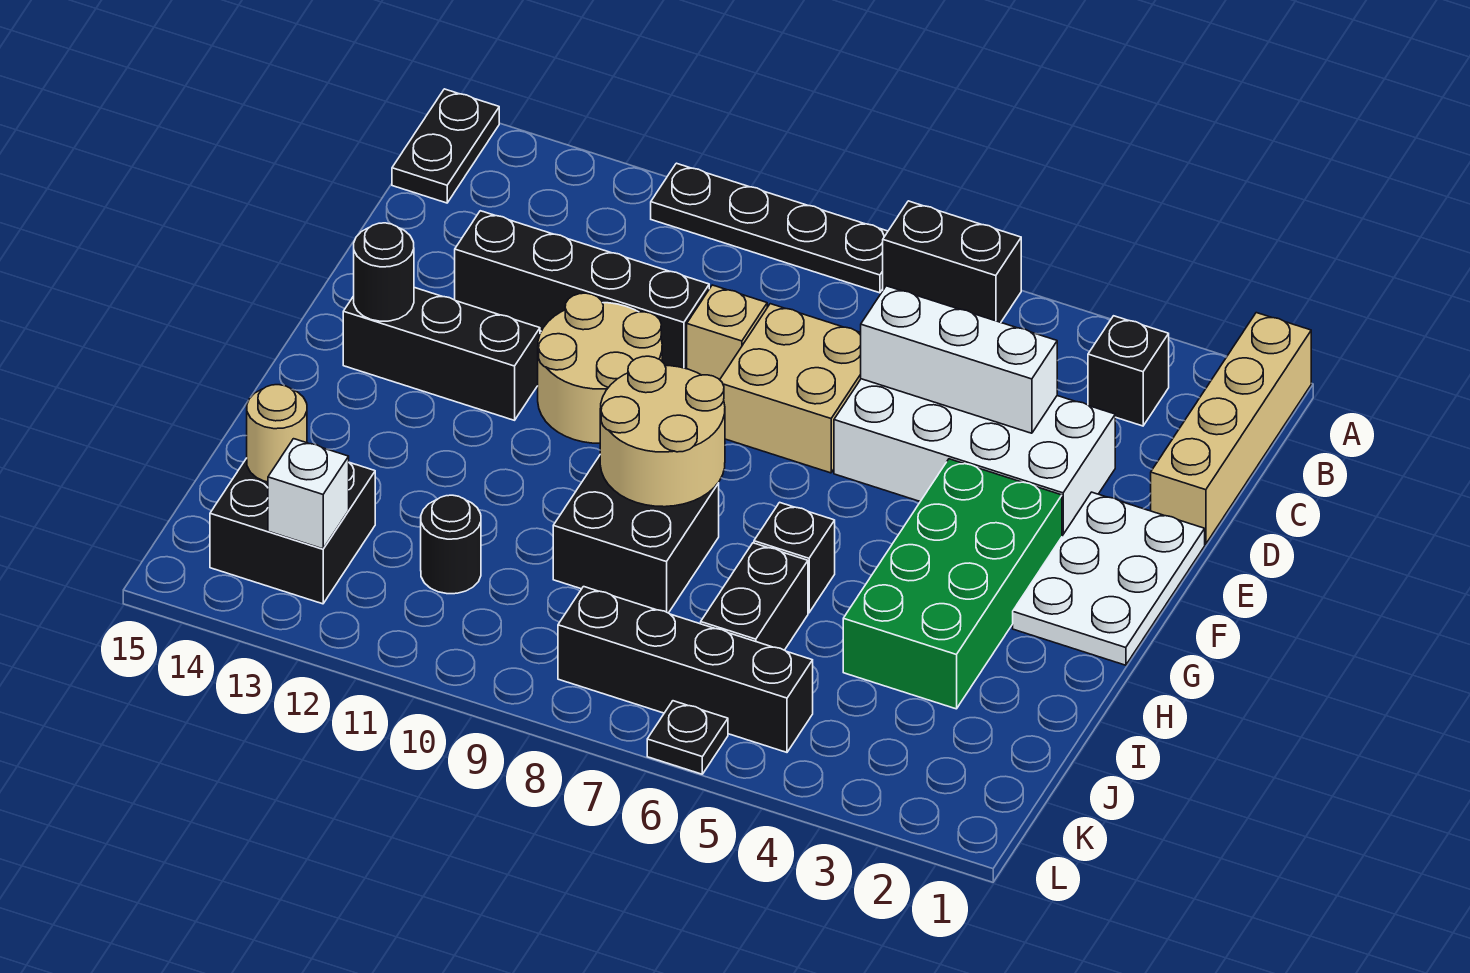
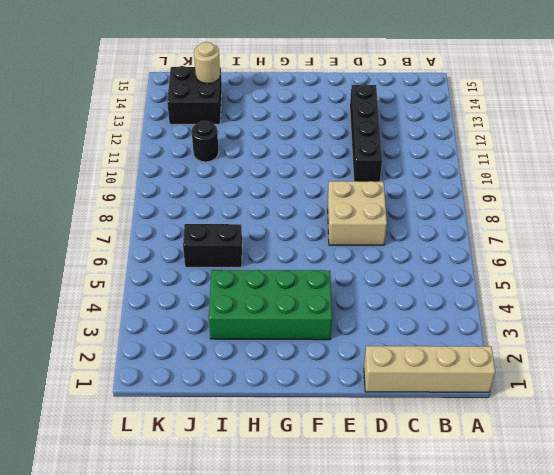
none -> black brick A6:A7 level 1
none -> black plate A8:A11 level 1
none -> black plate A15:B15 level 1

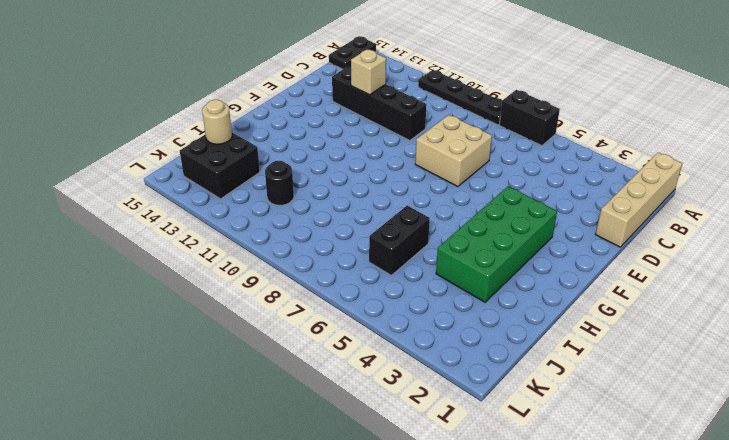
tan brick D12 level 2 -> tan brick D9 level 1
none -> black brick B3 level 1
none -> white brick D3:E6 level 1
none -> white plate E1:G2 level 1

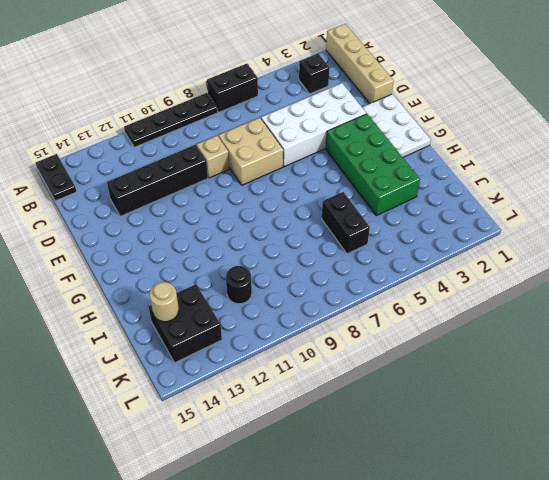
none -> tan round brick E10:F11 level 1
none -> black brick F12:F14 level 1
none -> black brick H6 level 1

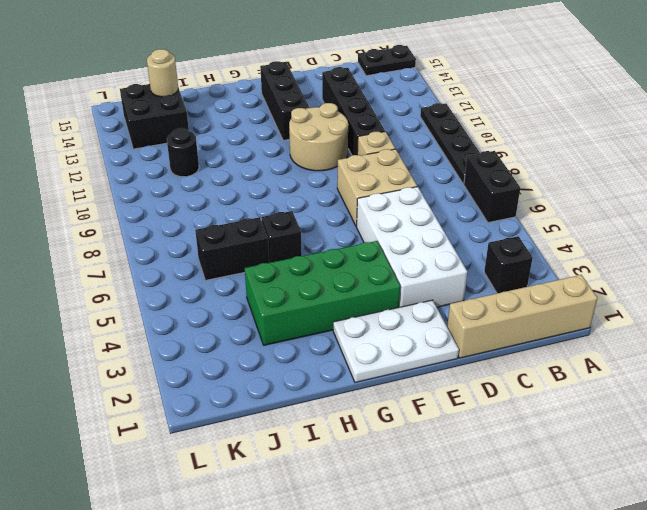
none -> black brick H8:I9 level 1
none -> black brick K5:K8 level 1
none -> black plate L6 level 1

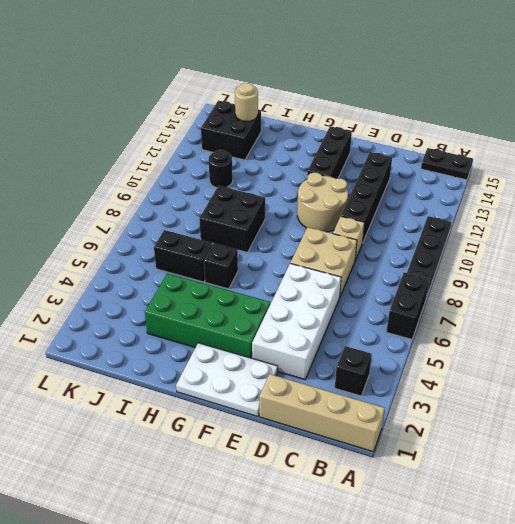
none -> black brick K5:K8 level 1
none -> black plate L6 level 1
none -> white brick D4:D6 level 2

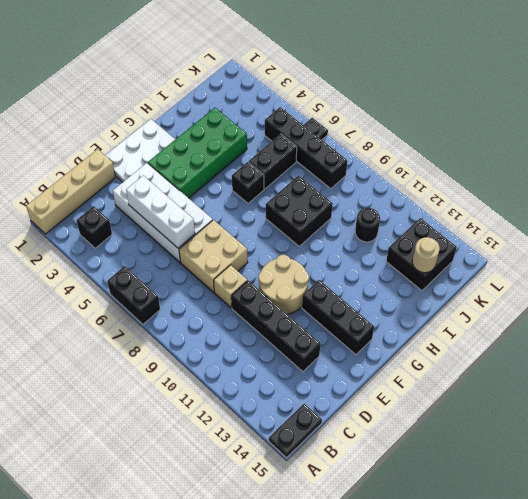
none -> black plate A8:A11 level 1
none -> black round brick F14 level 2
none -> tan round brick G8:H9 level 2

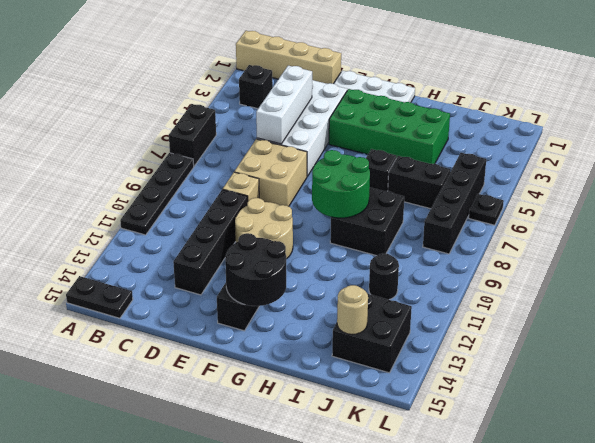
black round brick F13:G14 level 2 -> black round brick F14 level 2
green round brick G8:H9 level 2 -> tan round brick G8:H9 level 2
none -> white brick K13 level 2

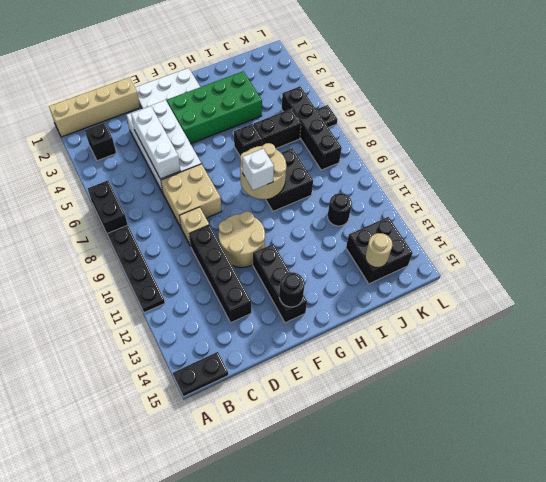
white brick G9 level 3 -> white brick K13 level 2

